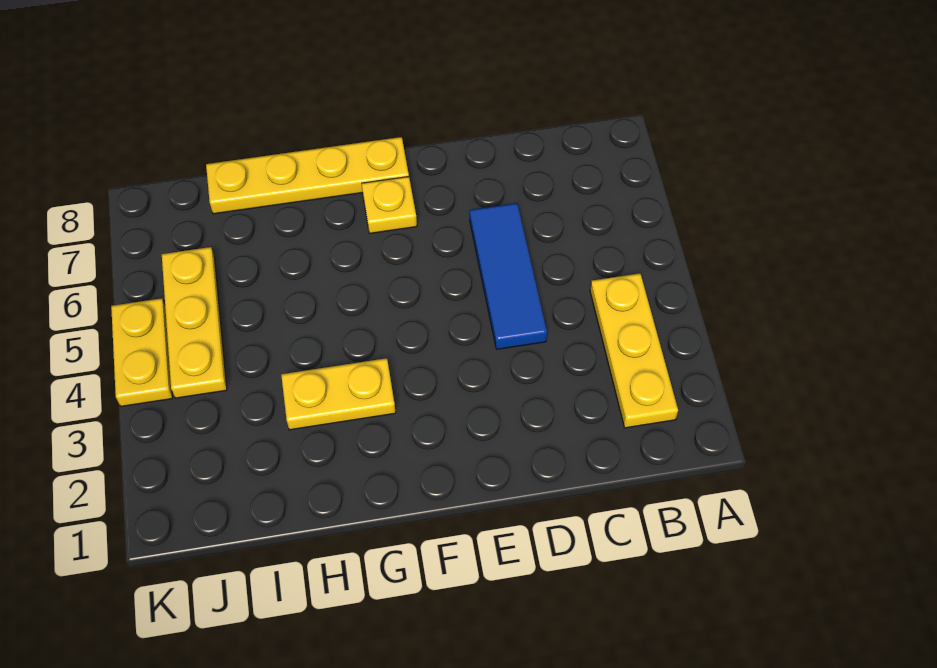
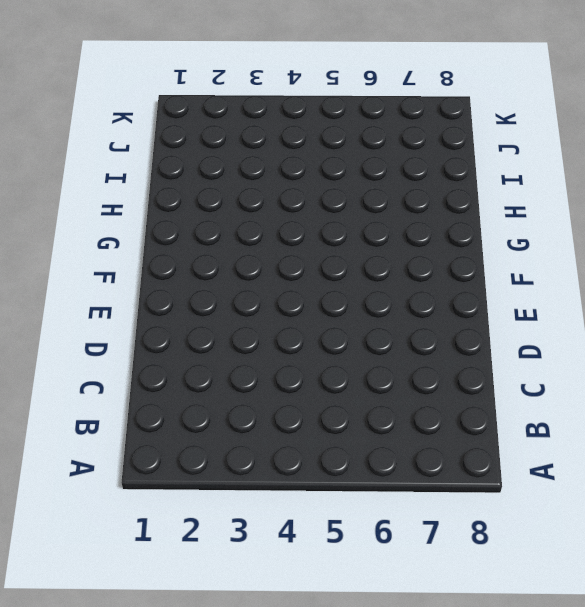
none -> yellow plate B2:B4 level 1
none -> blue tile D4:D6 level 1

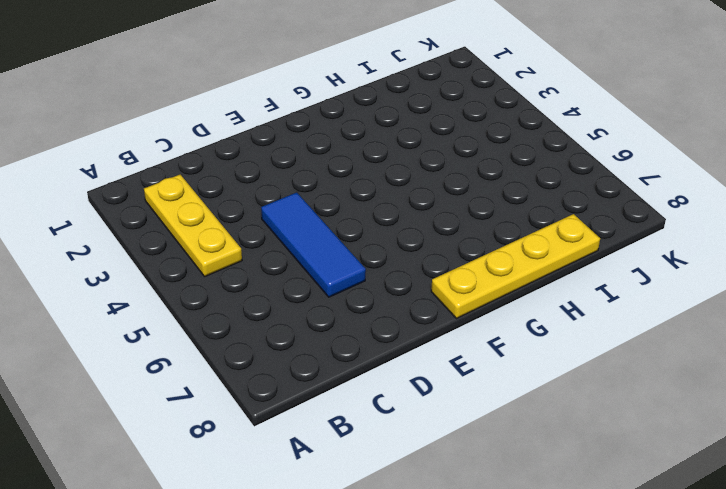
none -> yellow plate F7 level 1
none -> yellow plate G3:H3 level 1

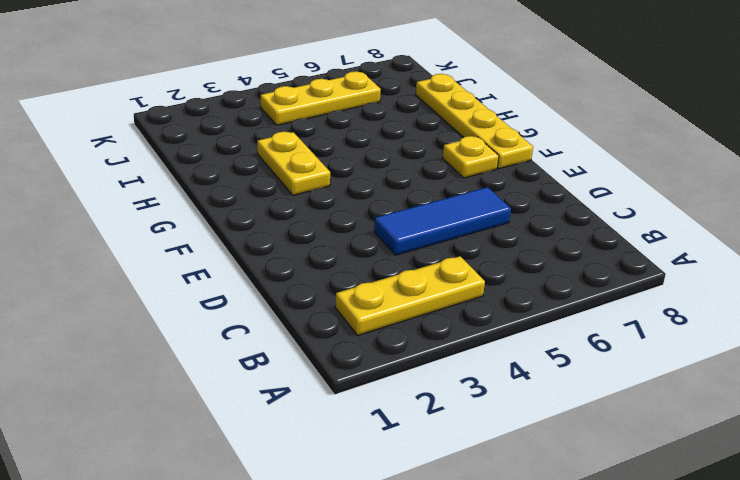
none -> yellow plate K4:K5 level 1

